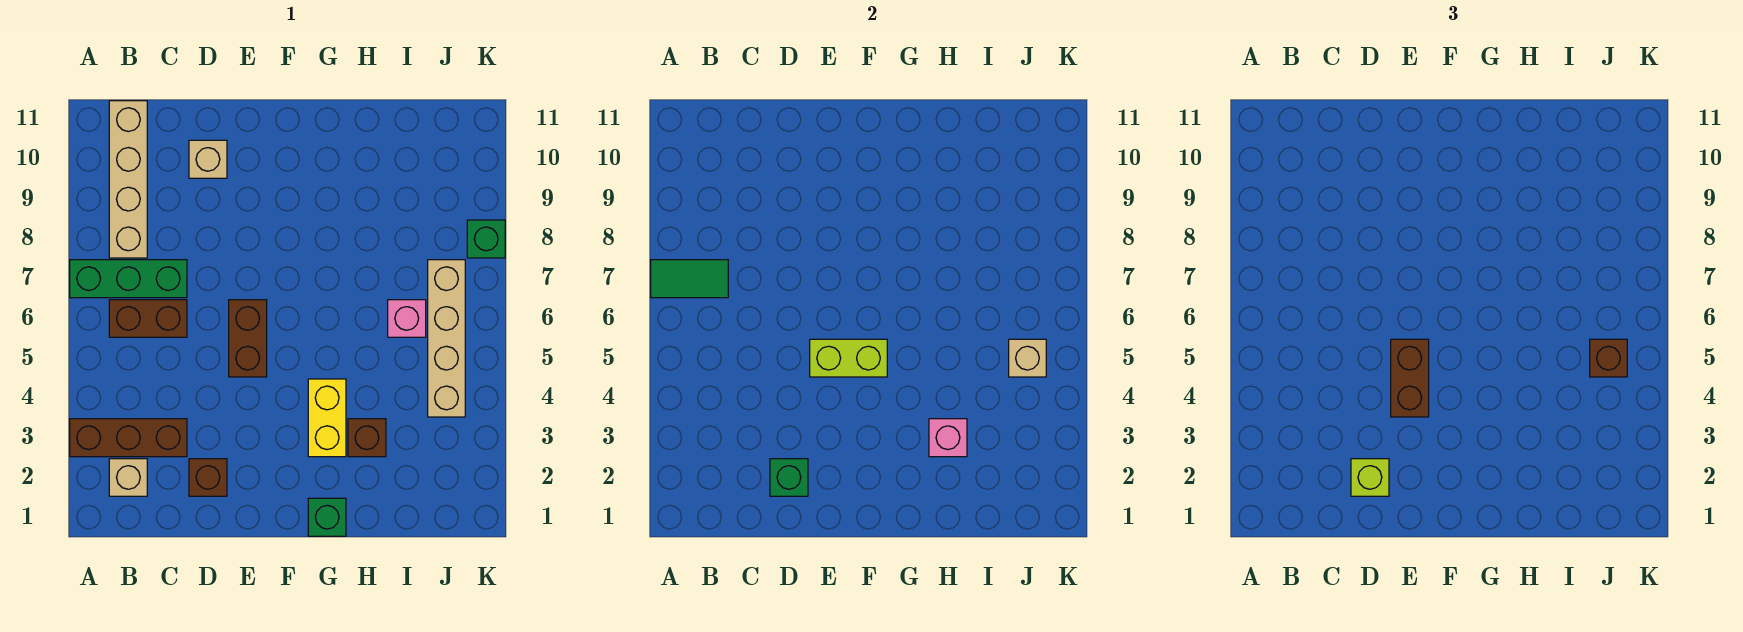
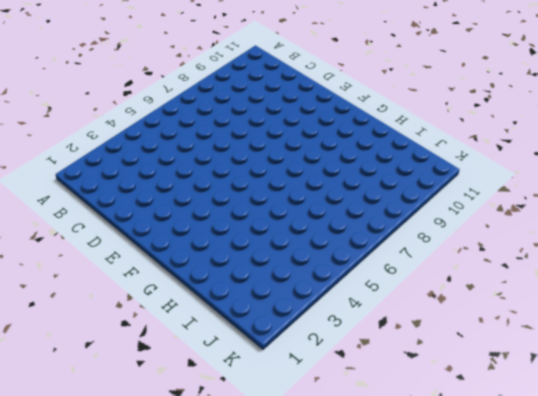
none -> brown brick A3:C3 level 1
none -> green brick A7:C7 level 1
none -> tan brick B2 level 1

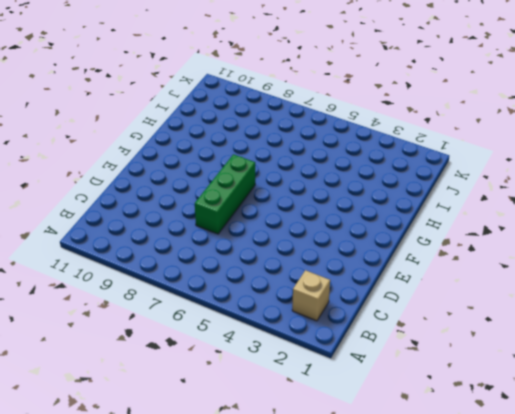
green brick D7:F7 level 1 -> green brick A7:C7 level 1
none -> brown brick A3:C3 level 1
none -> brown brick B6:C6 level 1
none -> tan brick B8:B11 level 1

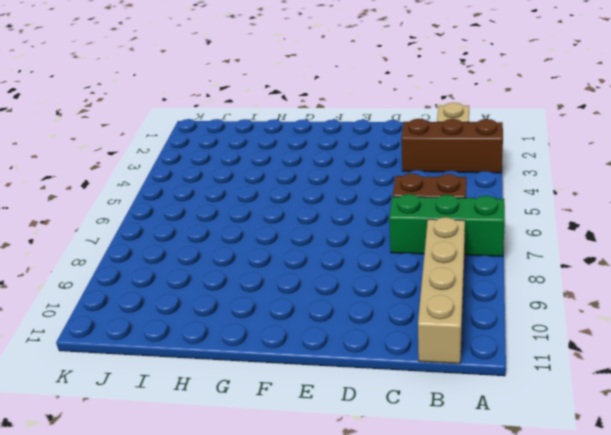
none -> brown brick D2 level 1
none -> tan brick D10 level 1
none -> brown brick E5:E6 level 1

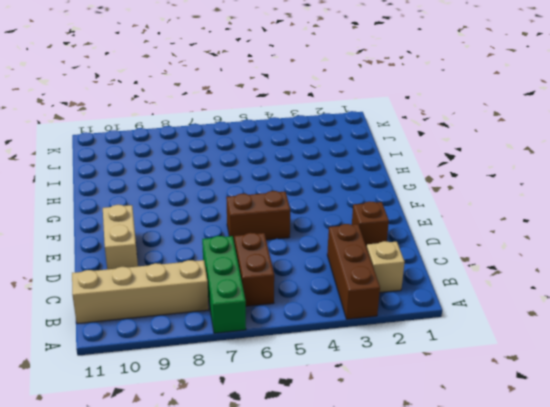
tan brick D10:E10 level 1 -> tan brick D10 level 1
none -> green brick G1 level 1
none -> yellow brick G3:G4 level 1
none -> brown brick H3 level 1

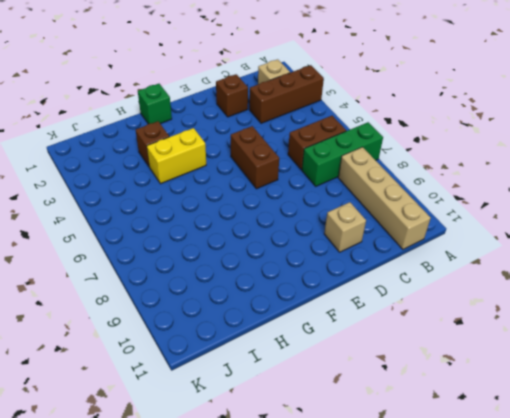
yellow brick G4:H4 level 1 -> yellow brick G3:G4 level 1
none -> pink brick I6 level 1
none -> tan brick J4:J7 level 1
none -> green brick K8 level 1

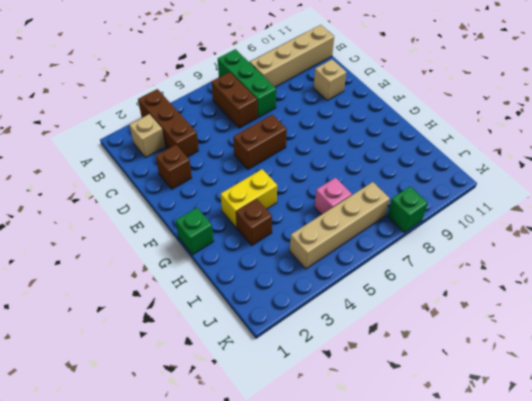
none -> green tile A7:B7 level 2
none -> green brick D2 level 2
none -> lime brick E5:F5 level 2

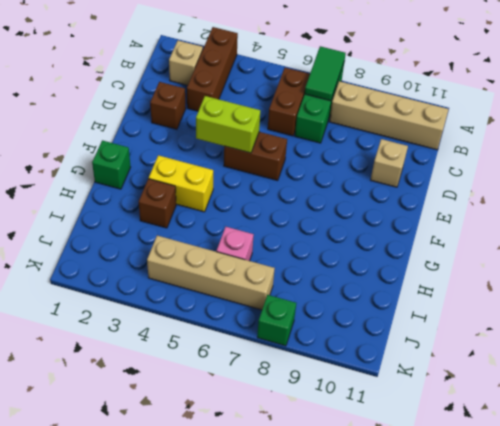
lime brick E4:E5 level 2 -> lime brick E5:F5 level 2
none -> green brick D2 level 2
none -> pink brick H3 level 2
none -> tan brick J5 level 2

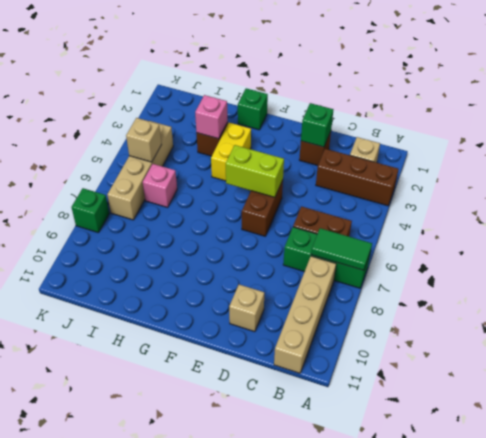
none -> lime brick D2 level 3
none -> brown brick E4:E5 level 3
none -> brown brick J5 level 3

